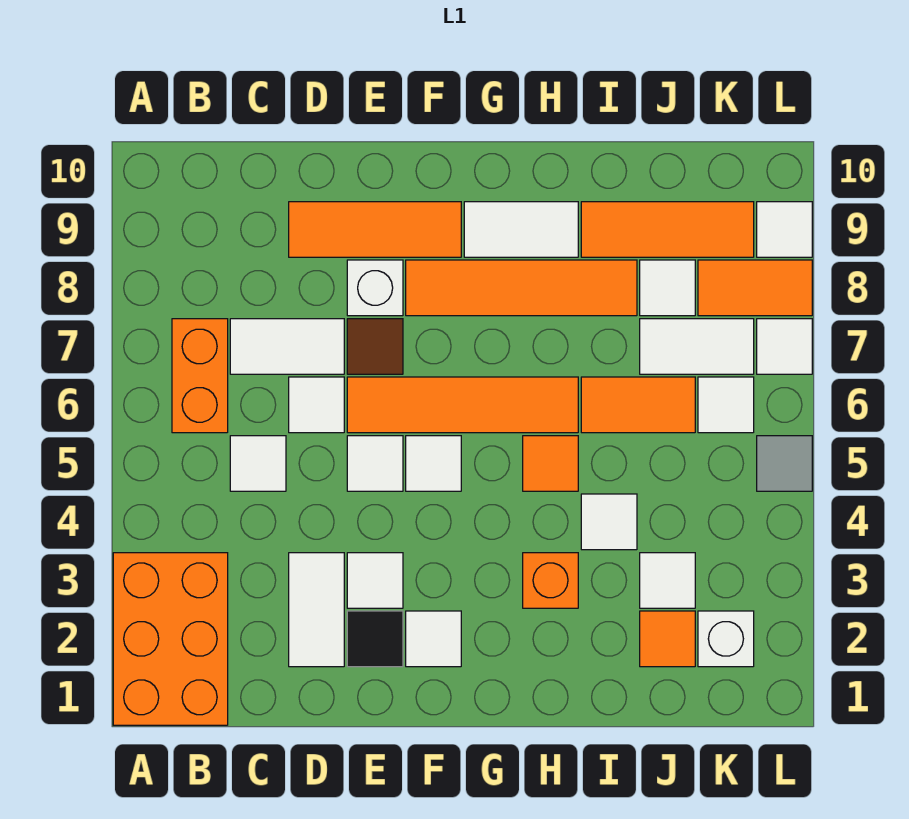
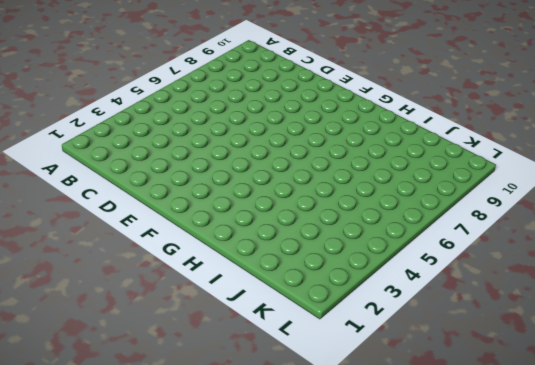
none -> orange brick A1:B3 level 1
none -> orange brick B6:B7 level 1
none -> white tile C5 level 1
none -> white tile C7:D7 level 1

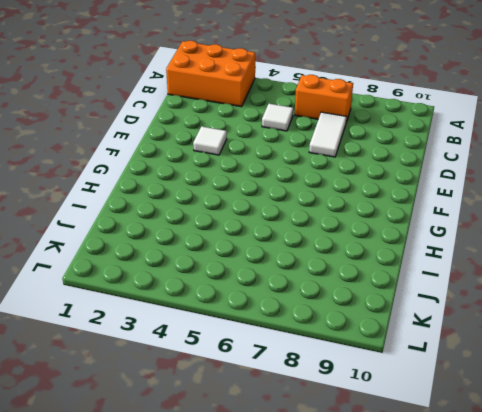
none -> white tile D2:D3 level 1
none -> white tile D6 level 1
none -> orange tile D9:F9 level 1
none -> black tile E2 level 1

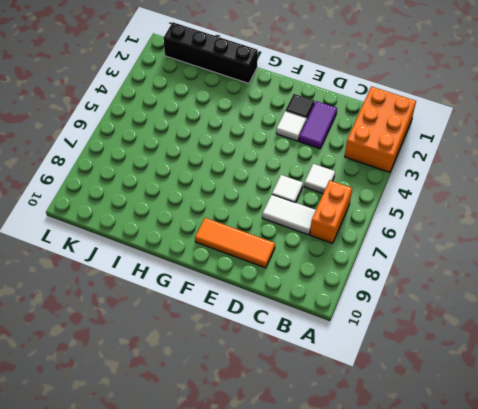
purple tile D2:D3 level 1 -> white tile D2:D3 level 1
black brick H1:K1 level 1 -> none
none -> white tile E5 level 1
none -> orange tile E6:H6 level 1
none -> brown tile E7 level 1
none -> white brick E8 level 1

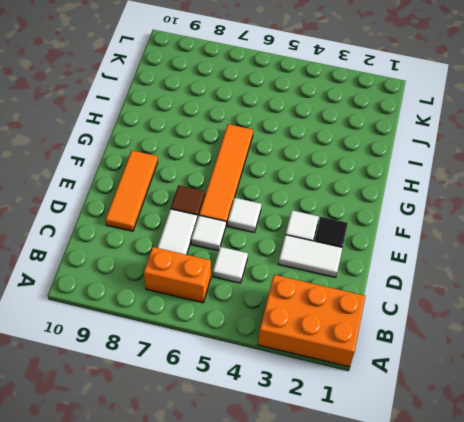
none -> white brick E8 level 1
none -> white tile F2 level 1
none -> white tile F5 level 1
none -> orange tile F8:I8 level 1

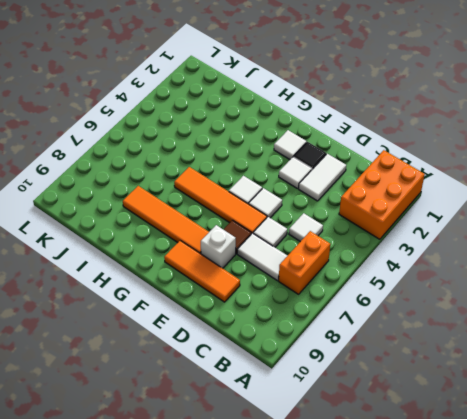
none -> white tile G9:H9 level 1
none -> orange brick H3 level 1
none -> orange tile H5 level 1
none -> white tile I4 level 1

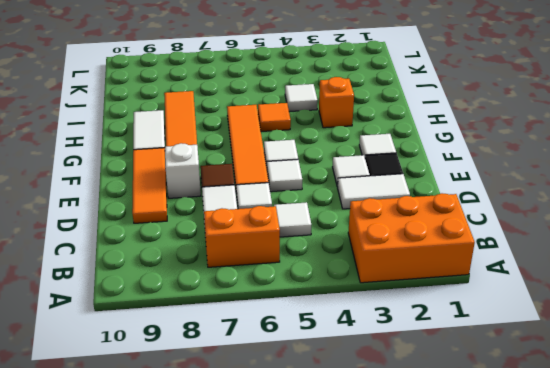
none -> orange tile I6:J6 level 1
none -> orange tile I9:K9 level 1
none -> orange tile J2 level 1
none -> white tile J3 level 1

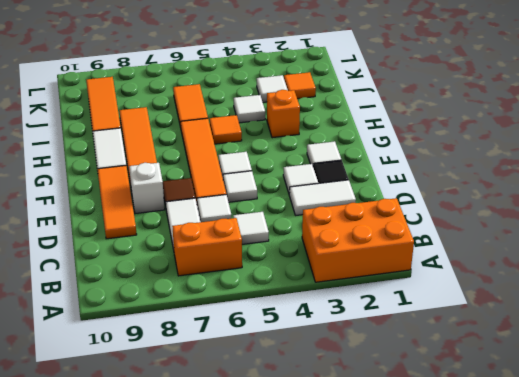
none -> white tile J7:K7 level 1
none -> white tile J8 level 1
none -> white brick K2 level 1
none -> white tile K6 level 1

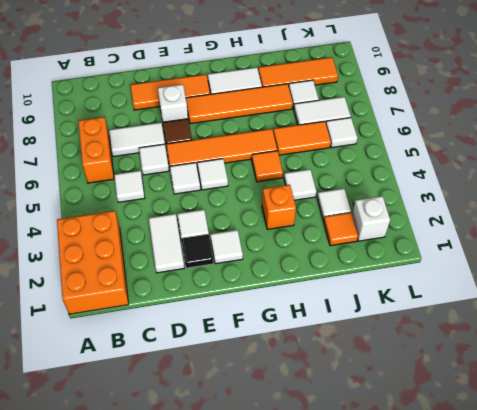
none -> orange tile K8:L8 level 1
none -> grey tile L5 level 1
none -> white tile L7 level 1
none -> white tile L9 level 1

